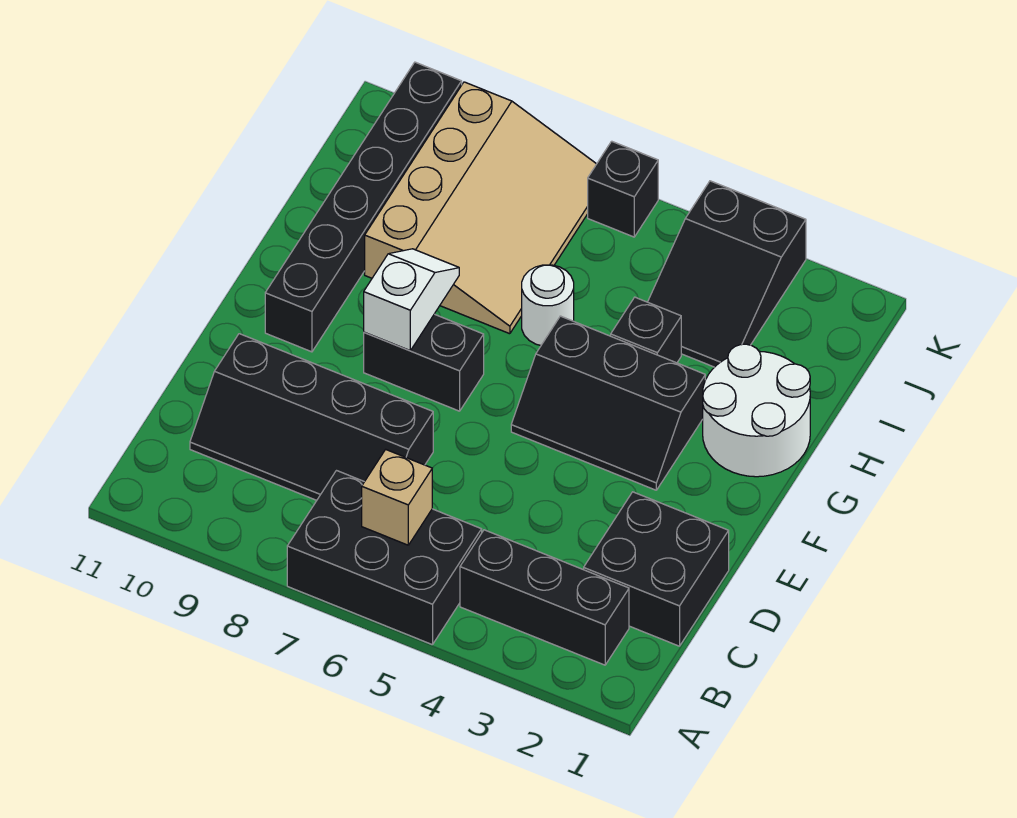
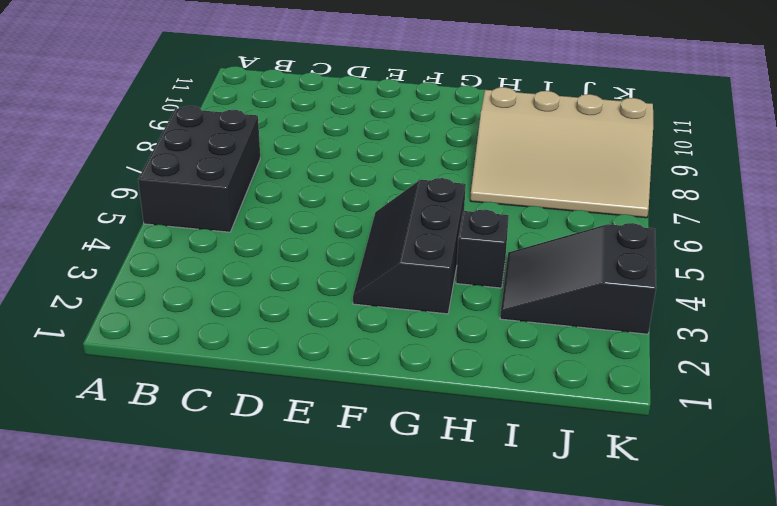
none -> black brick B2:B4 level 1
none -> black brick C1:D2 level 1
none -> black slope C7:D10 level 1 top D

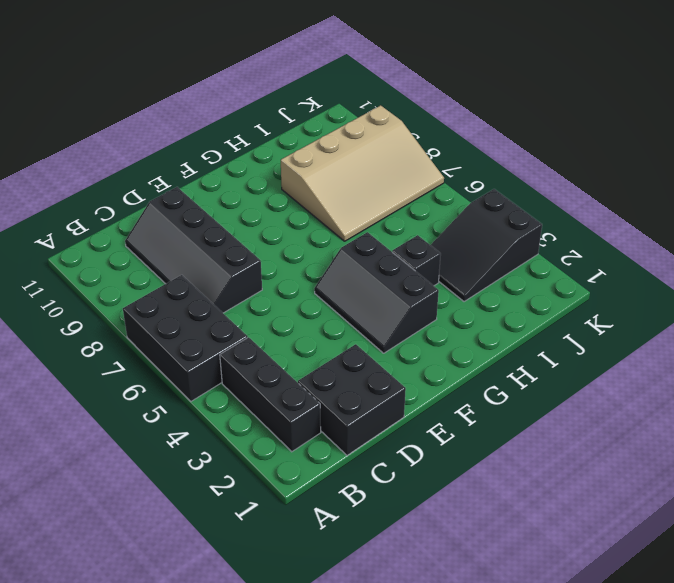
none -> black brick F7:F8 level 1
none -> black brick F10:K10 level 1
none -> white round brick G1:H2 level 1

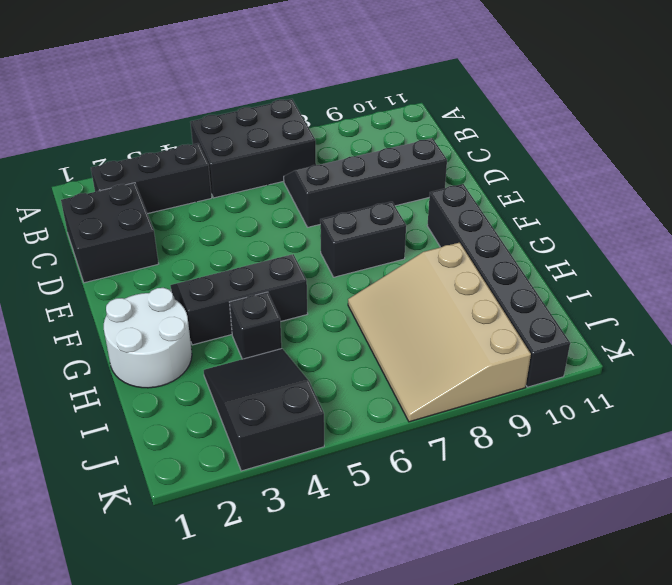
none -> white round brick H6 level 1
none -> black brick K6 level 1
none -> tan brick B6 level 2

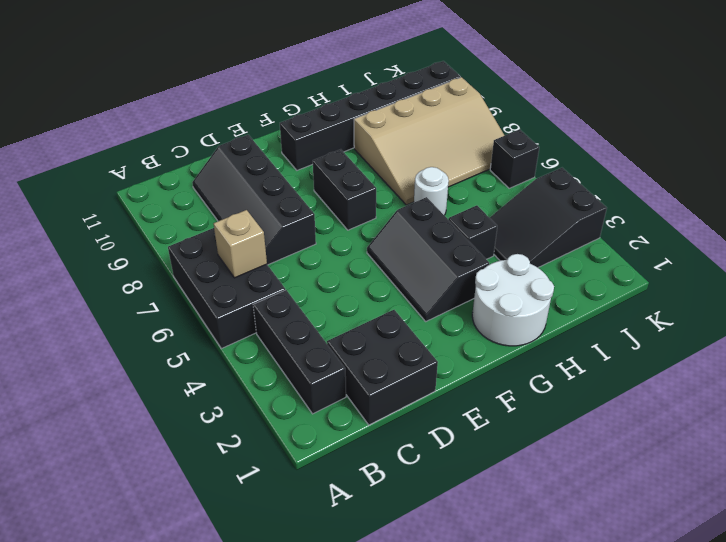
none -> white slope F8:G8 level 2 top F

